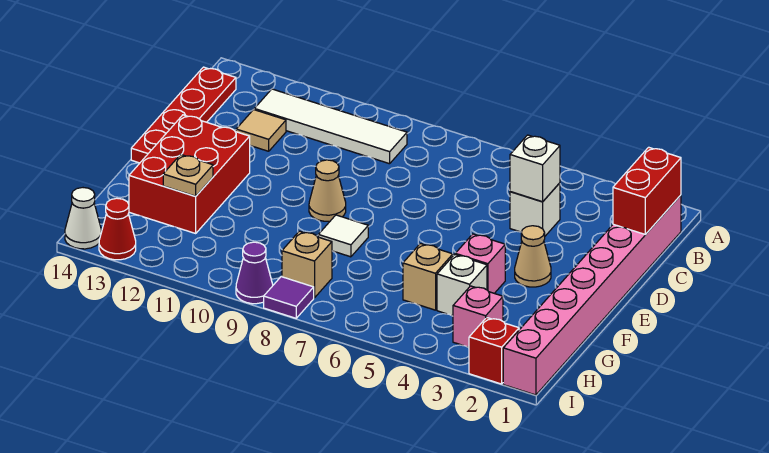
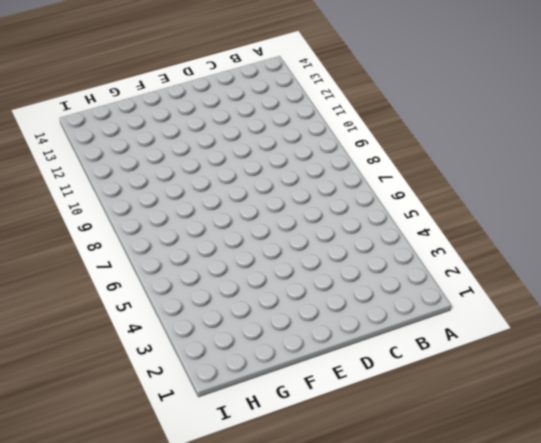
none -> pink brick B1:I1 level 1
none -> white tile B9:B12 level 1
none -> red plate B14:E14 level 1

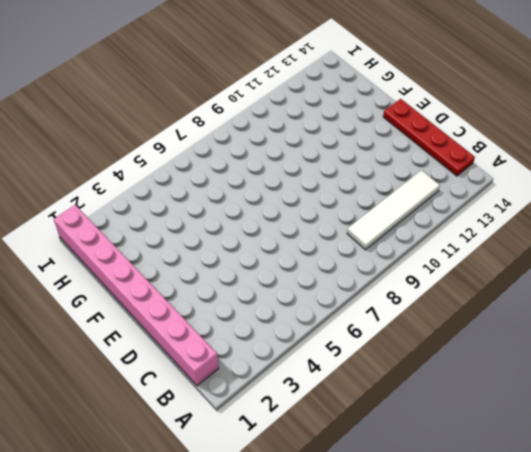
none -> white brick C4 level 1
none -> tan tile C12 level 1
none -> tan cone E3 level 1

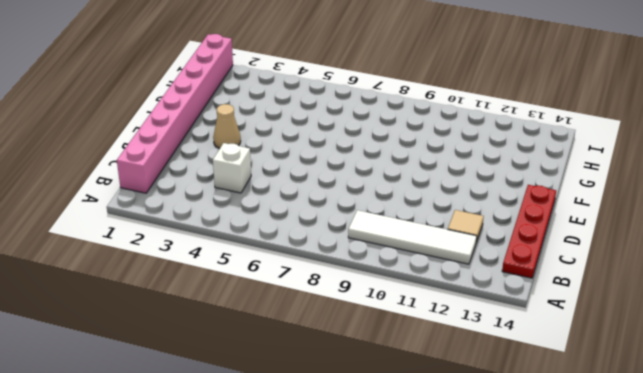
none -> tan cone E9 level 1
none -> red brick E12:G13 level 1
none -> pink brick F4 level 1

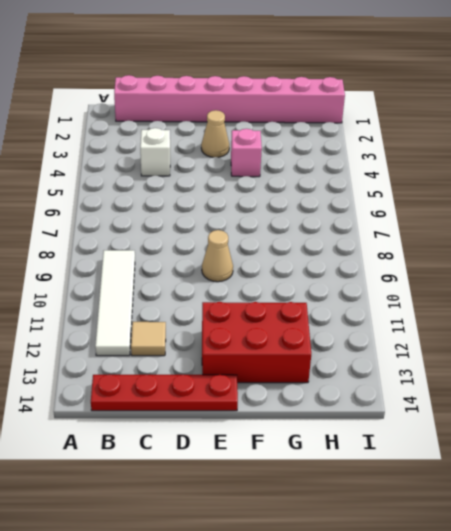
none -> white tile F8 level 1
none -> white brick G4 level 1
none -> tan brick G5 level 1

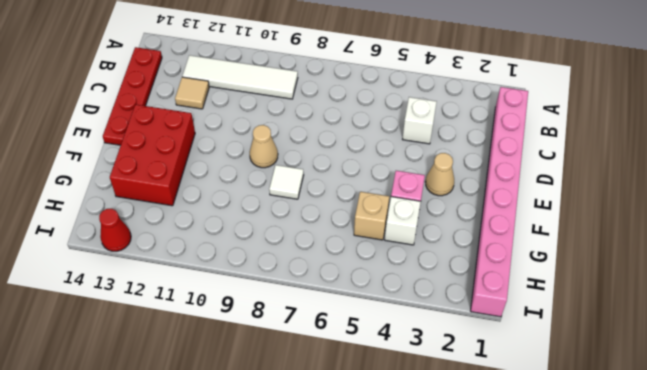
none -> pink brick H3 level 1
none -> tan brick H8 level 1
none -> red brick I2 level 1

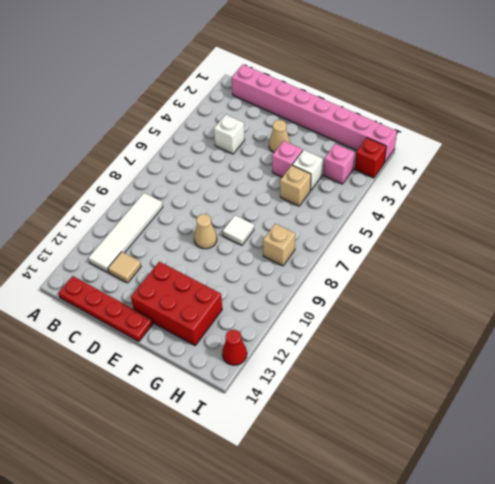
none -> purple tile I8 level 1
none -> purple cone I9 level 1
none -> white cone I14 level 1

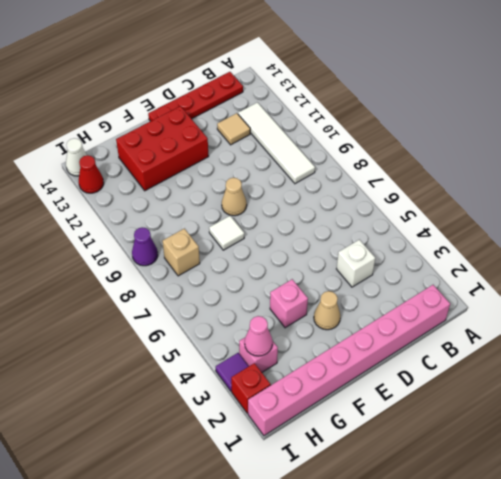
pink cone H3 level 2 -> none
purple tile I3 level 1 -> purple tile I8 level 1
none -> white brick G4 level 1
none -> tan brick G5 level 1
none -> red brick B1:C1 level 2

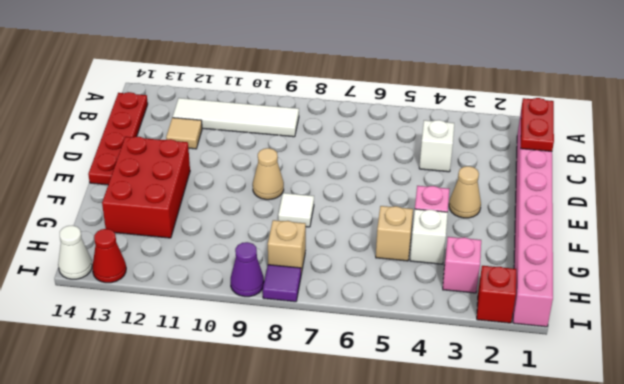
red plate B1:C1 level 2 -> red brick B1:C1 level 2
none -> white brick C4 level 2
none -> tan plate G12 level 2

